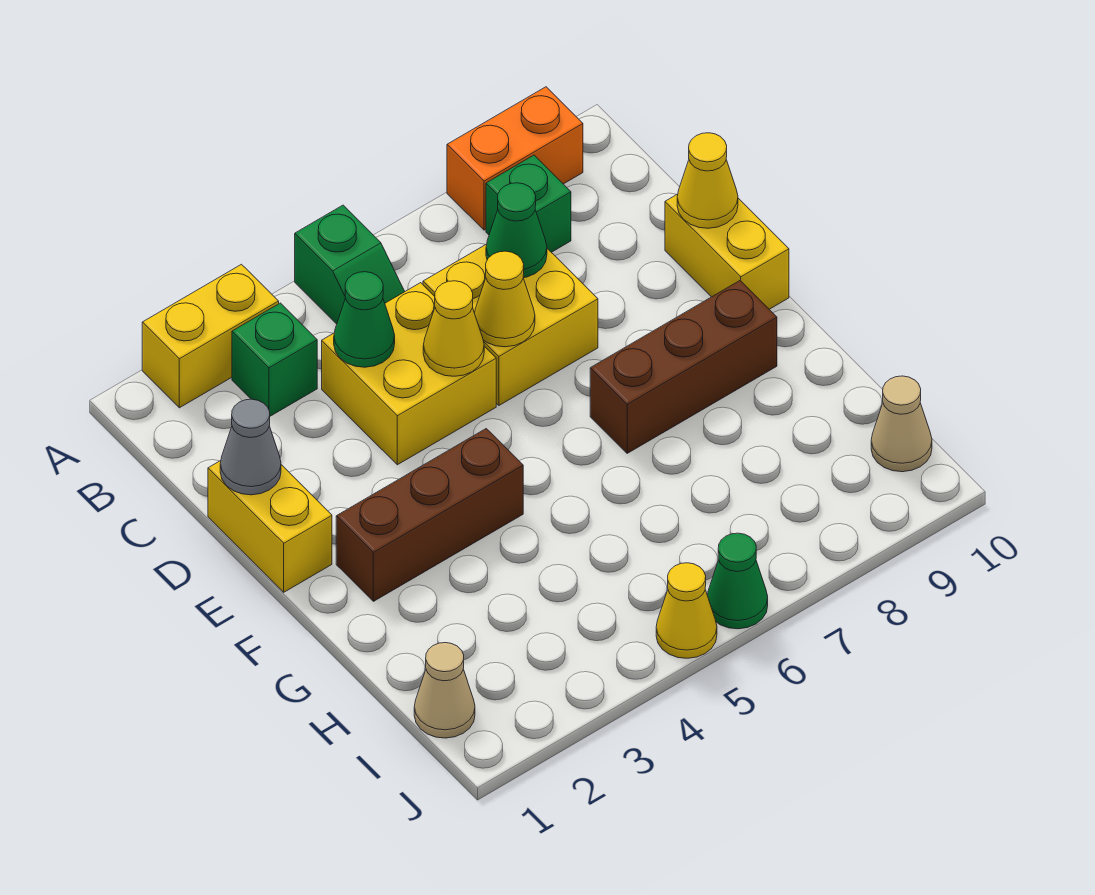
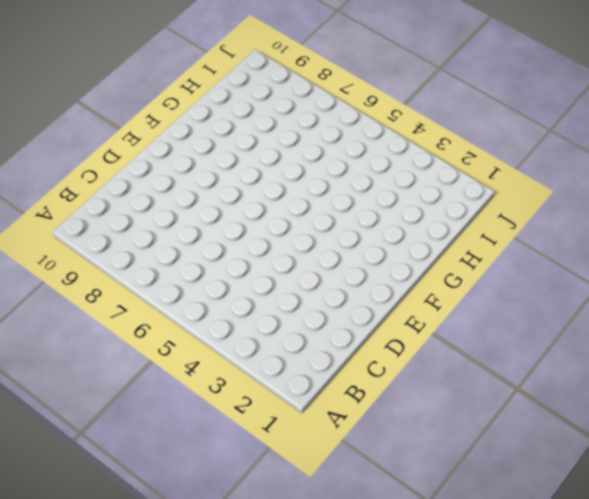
none -> yellow brick A2:A3 level 1
none -> green slope A5:B5 level 1 top A
none -> orange brick A8:A9 level 1

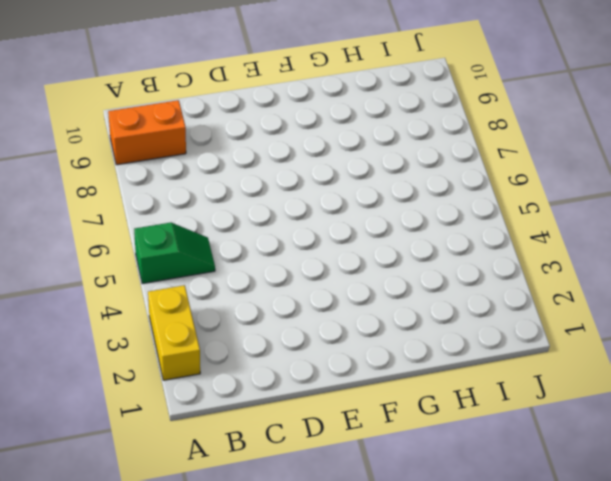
orange brick A9:B9 level 1 -> orange brick A8:A9 level 1
none -> green brick B3 level 1
none -> green brick B8 level 1
none -> yellow brick C4:D5 level 1

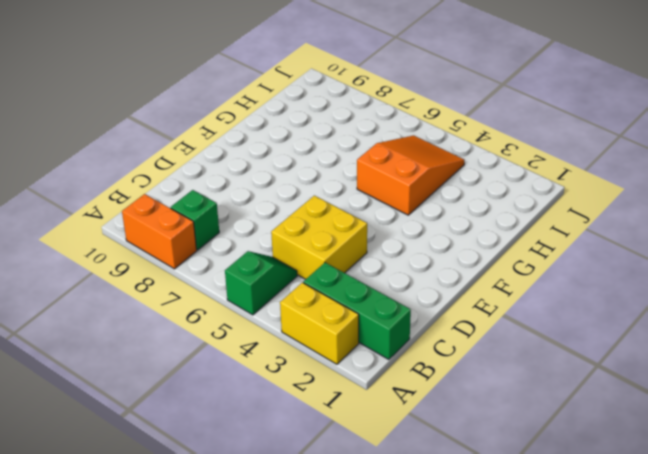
green brick B1:B3 level 1 -> green brick B3 level 1
orange slope G4:I5 level 1 top G -> none
none -> yellow brick C6:D7 level 1
none -> yellow brick D1:E1 level 1
none -> yellow brick D10:E10 level 1

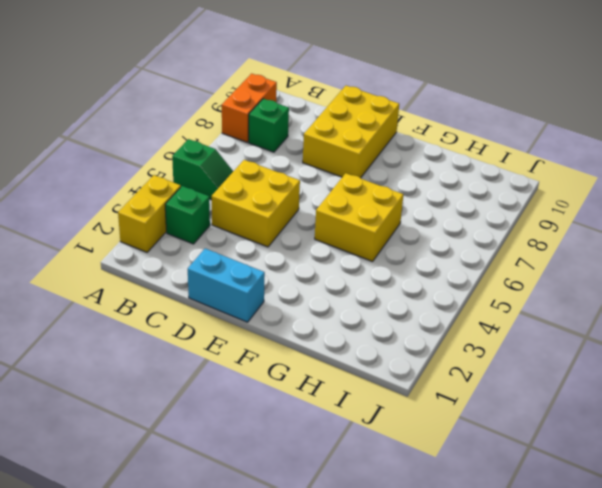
cyan brick D1:E1 level 1 -> yellow brick D1:E1 level 1
yellow brick D8:E10 level 1 -> yellow brick D10:E10 level 1
yellow brick F5:G6 level 1 -> yellow brick C6:D7 level 1
none -> brown brick F2:F4 level 1
none -> brown brick F7:F9 level 1
none -> tan cone I1 level 1

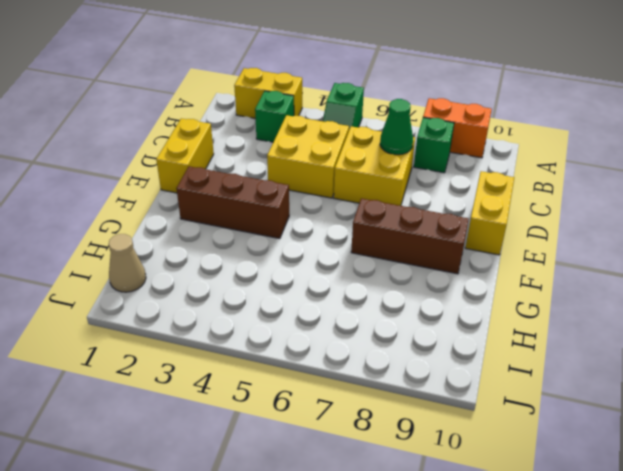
none -> tan cone I10 level 1
none -> yellow cone J5 level 1
none -> green cone J6 level 1

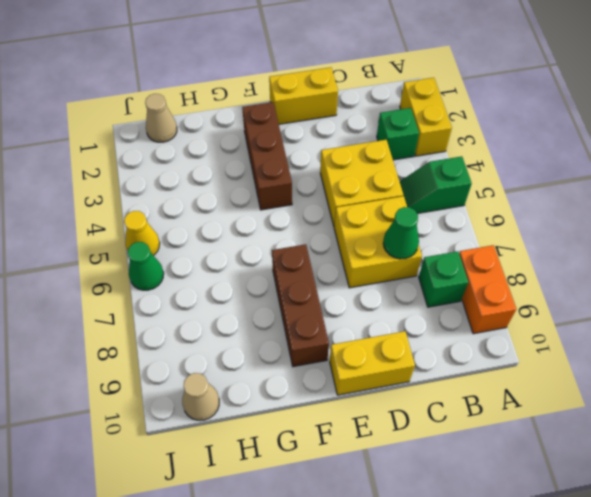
none -> green cone C4 level 2
none -> grey cone D1 level 2
none -> yellow cone D5 level 2

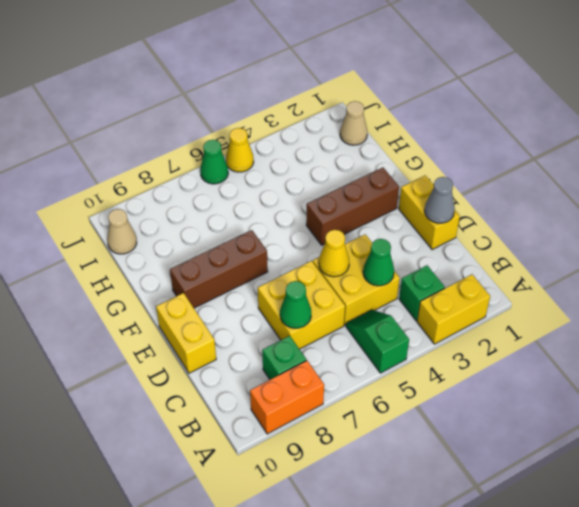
none -> yellow cone D6 level 2
none -> yellow cone D10 level 2

